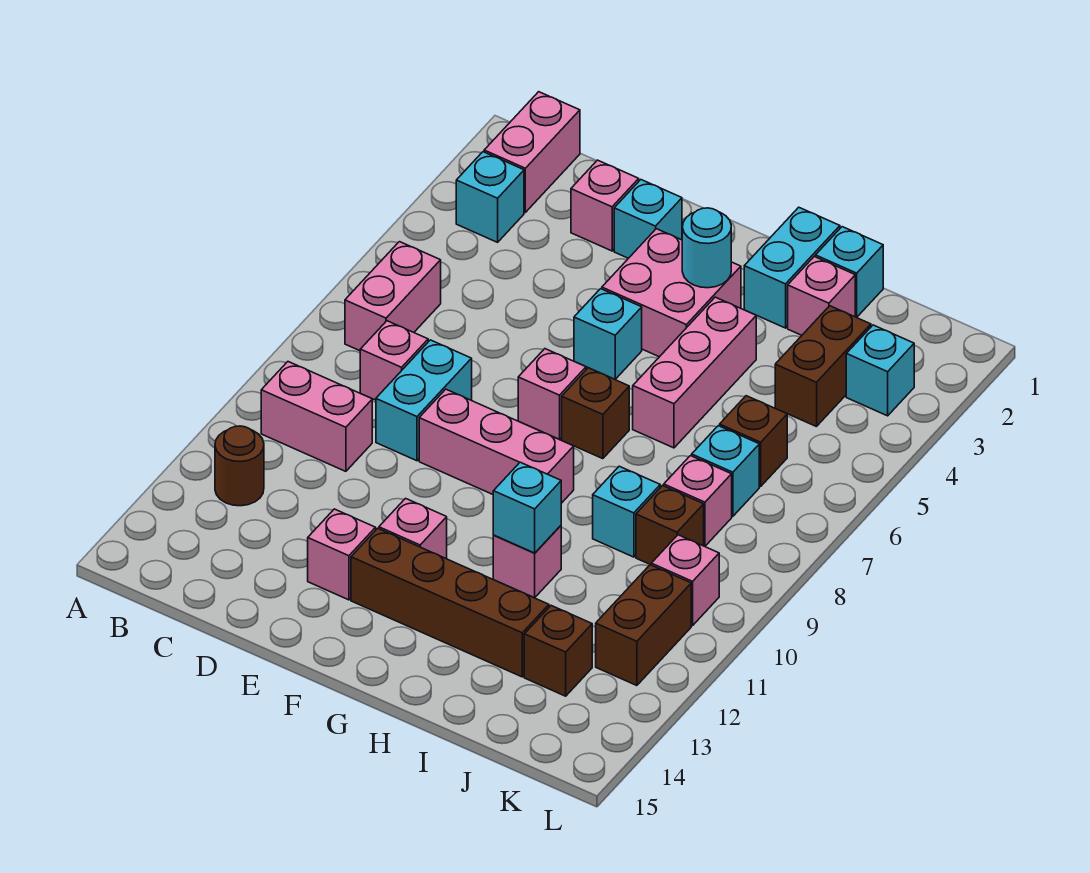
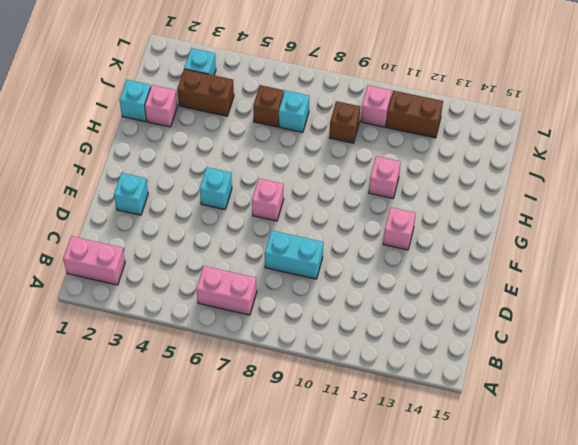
none -> cyan brick B3 level 1
none -> pink brick B10:C10 level 1
none -> brown round brick B12 level 1
none -> pink brick C8 level 1

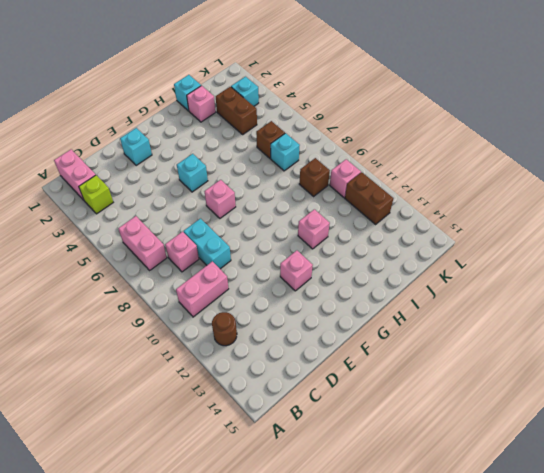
lime brick B3 level 1 -> cyan brick B3 level 1
none -> pink brick D2 level 1
none -> pink brick E9:G9 level 1
none -> pink brick E13 level 1
none -> pink brick F3:G4 level 1

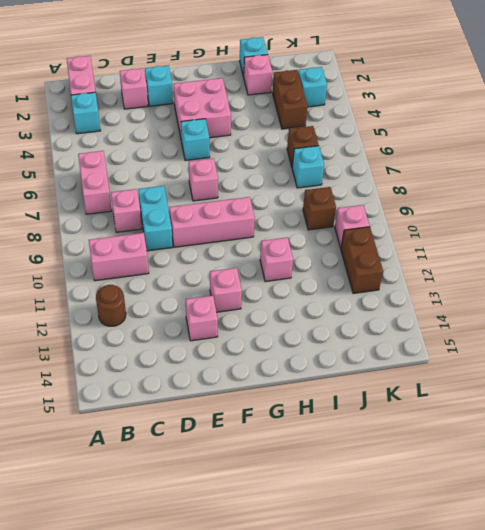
none -> brown brick F13:I13 level 1
none -> brown brick G7 level 1
none -> cyan brick H1:H2 level 1
none -> pink brick H4:H6 level 1

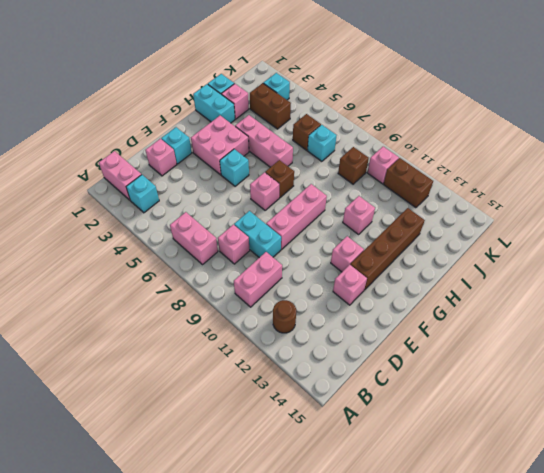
none -> cyan brick I9 level 1
none -> pink brick J8 level 1
none -> brown brick J13 level 1
none -> cyan round brick G3 level 2

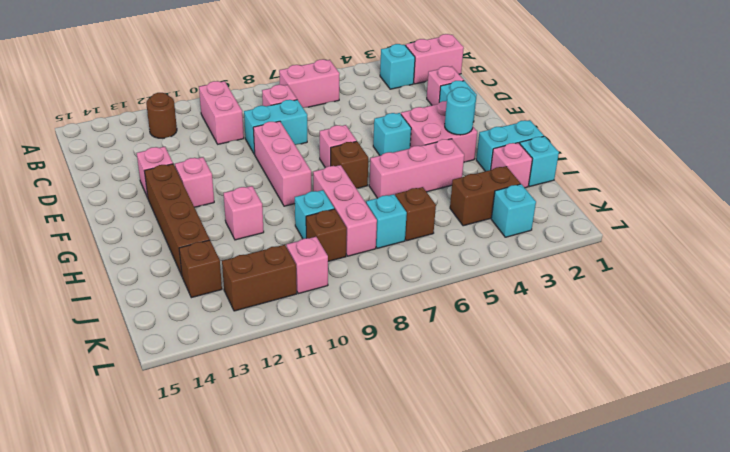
pink brick H8:J8 level 1 -> pink brick J8 level 1
none -> cyan brick H11 level 2

